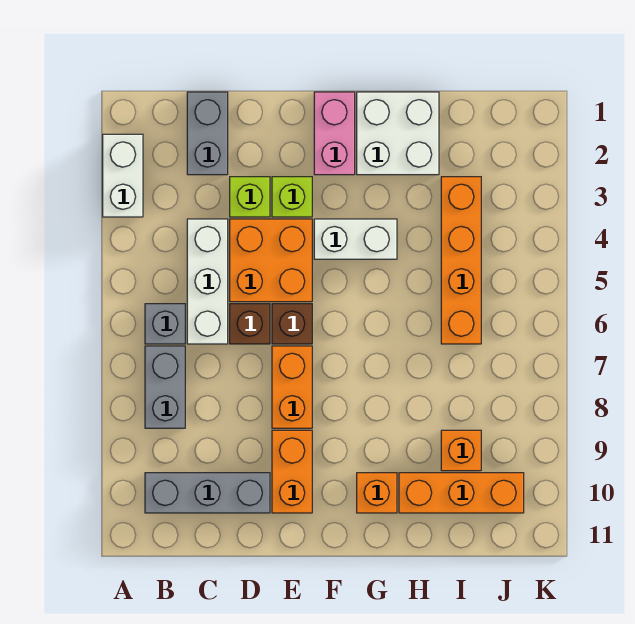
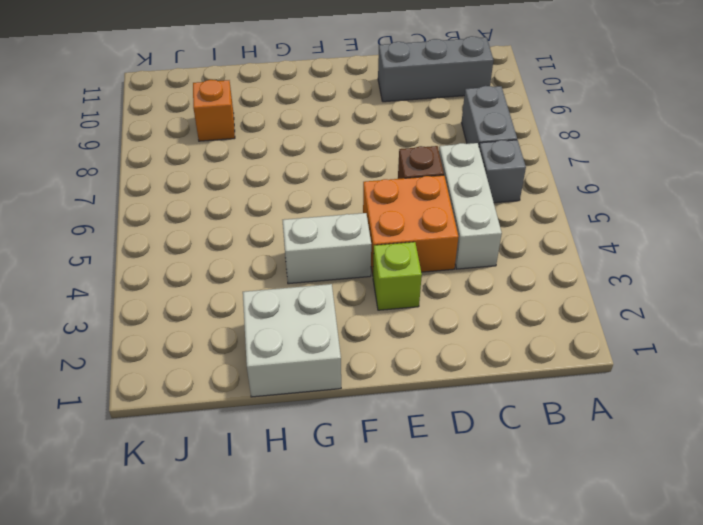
none -> white brick A2:A3 level 1
none -> grey brick C1:C2 level 1
none -> lime brick D3 level 1

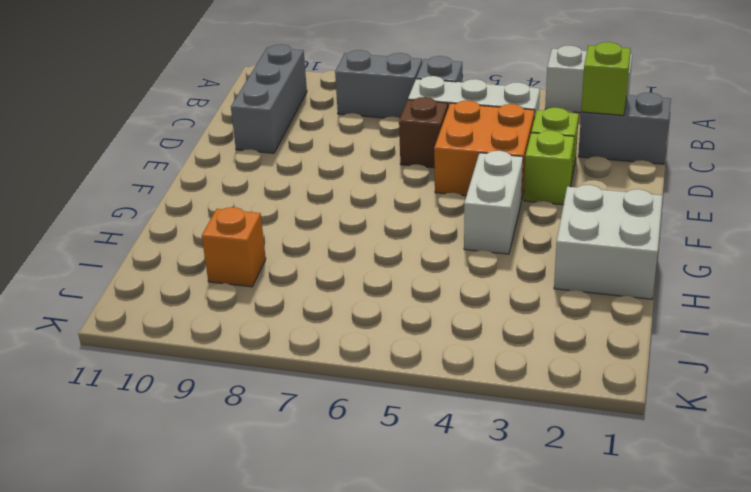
lime brick C2 level 2 -> none
none -> brown brick E6 level 1
none -> orange brick E7:E8 level 1
none -> orange brick E9:E10 level 1

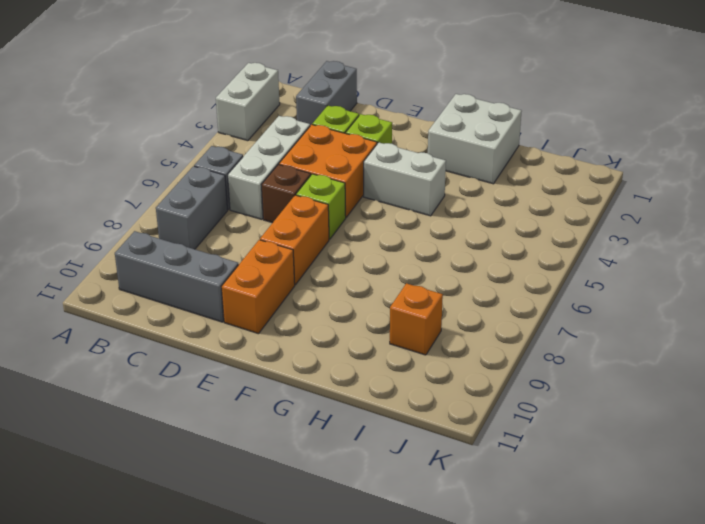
lime brick E6 level 1 -> brown brick E6 level 1
none -> pink brick F1:F2 level 1
none -> orange brick G10 level 1
none -> orange brick H10:J10 level 1

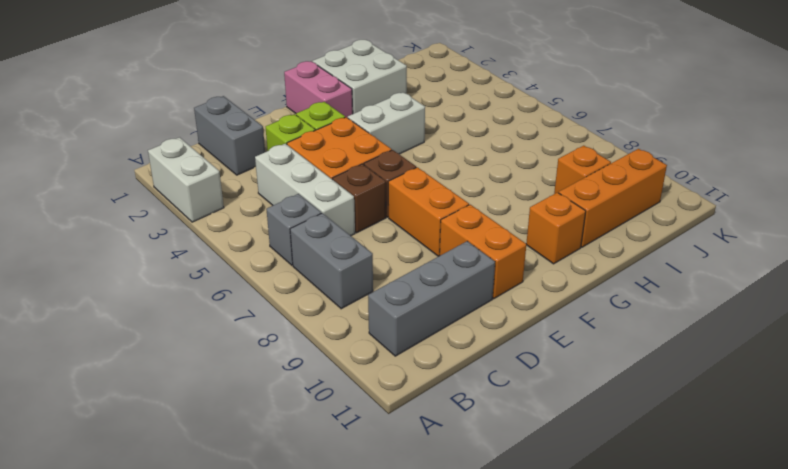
none -> orange brick I3:I6 level 1

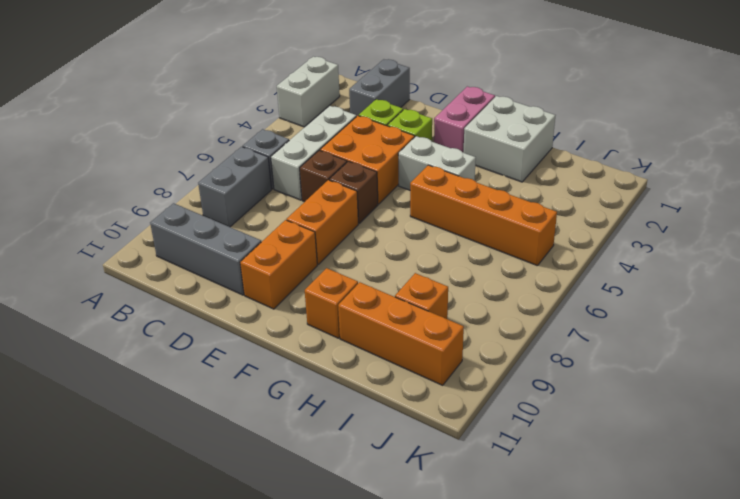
orange brick G5:J5 level 1 -> orange brick I3:I6 level 1

